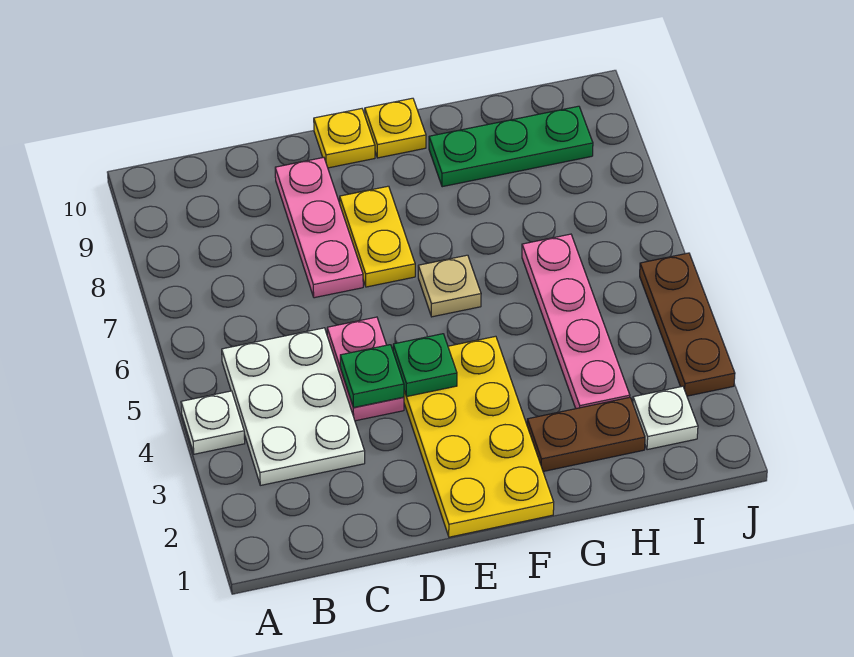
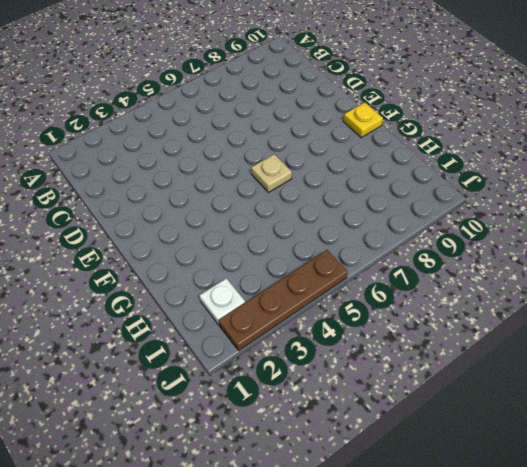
brown plate J2:J5 level 1 -> brown plate J3:J5 level 1
none -> white plate A4 level 1
none -> white plate B3:C5 level 1
none -> pink plate D4:D5 level 1

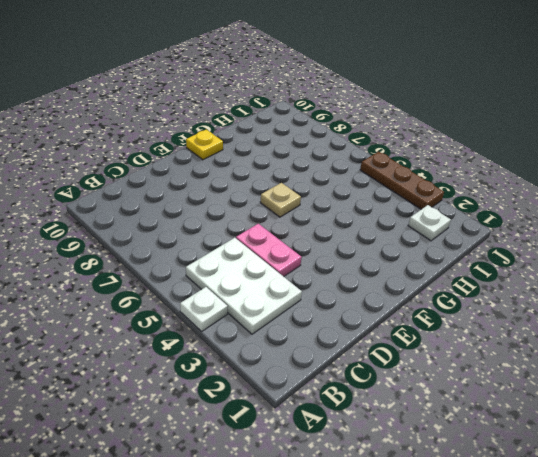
none -> pink plate D7:D9 level 1
none -> yellow plate E1:F4 level 1
none -> yellow plate E7:E8 level 1

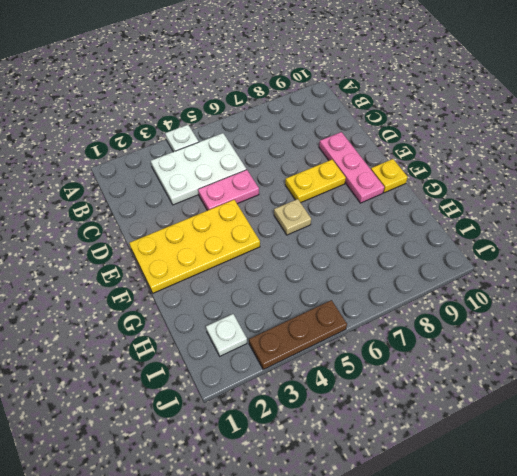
pink plate D9:F9 level 1 -> pink plate D7:D9 level 1
none -> yellow plate E10 level 1
none -> brown plate G2:H2 level 1
none -> green plate G9:I9 level 1

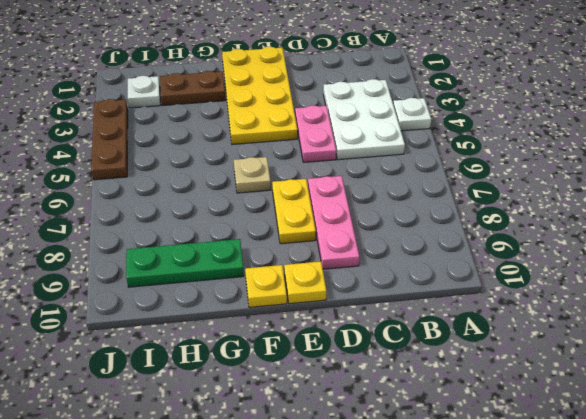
none -> pink plate H3:H6 level 1
none -> green plate D4 level 2
none -> green plate E4 level 2

